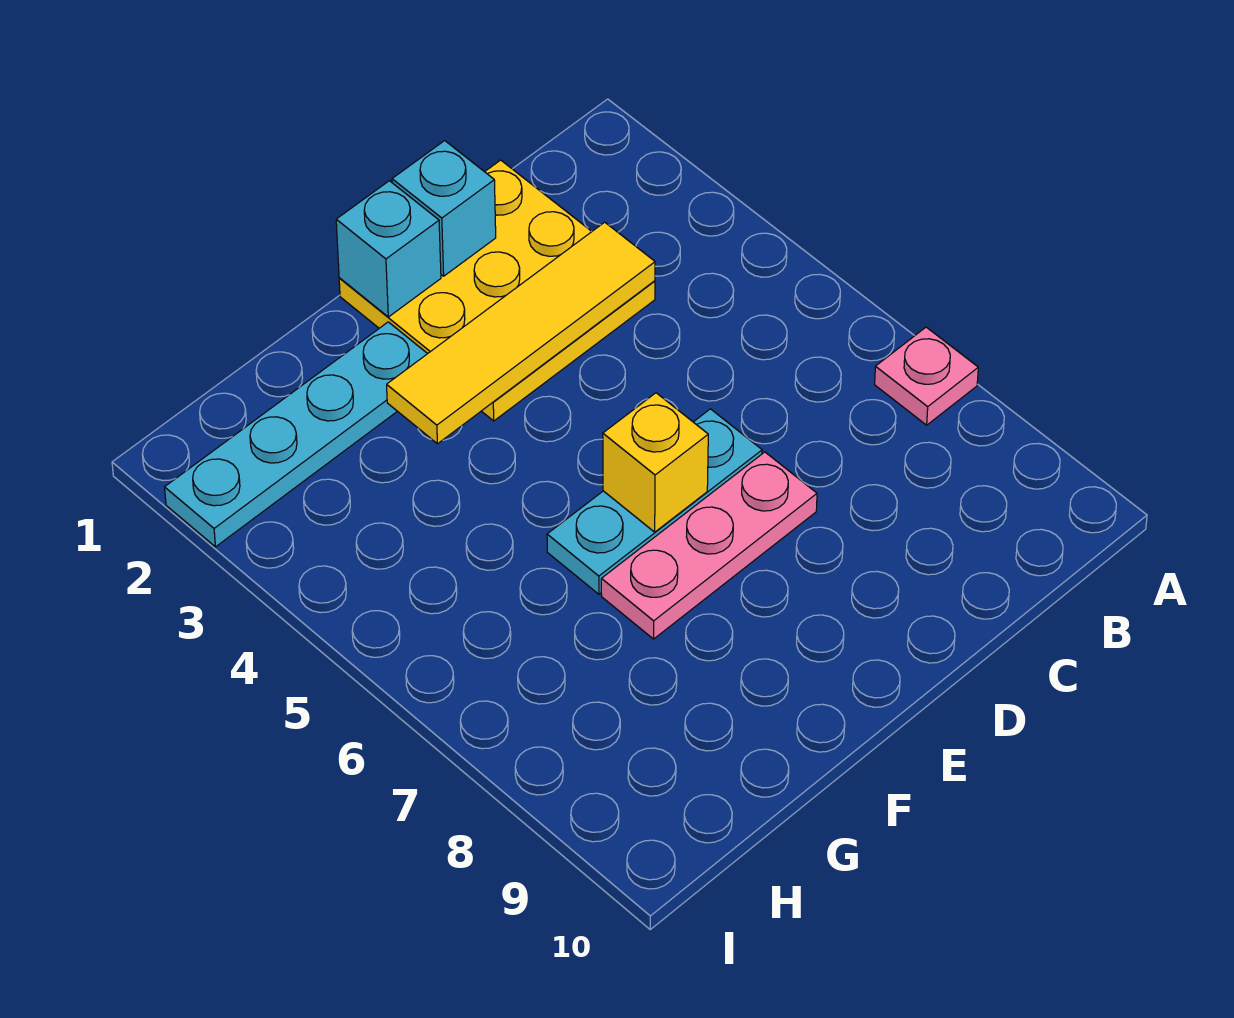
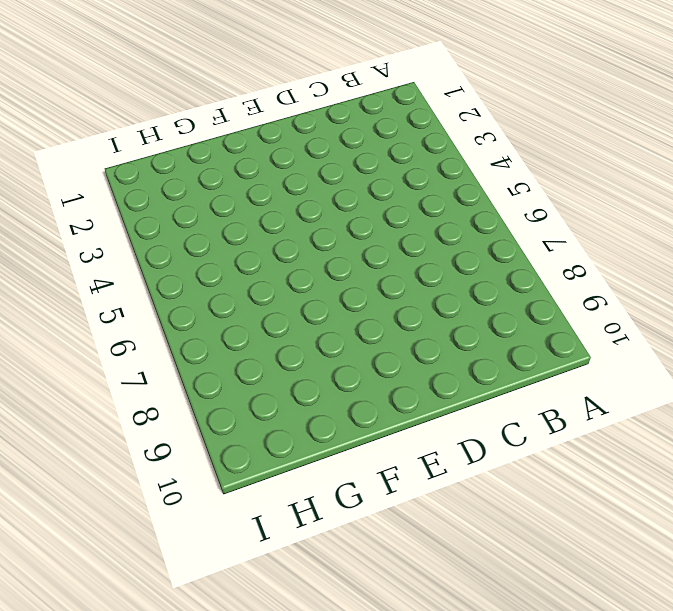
none -> pink plate A7 level 1
none -> yellow plate C1:E3 level 1

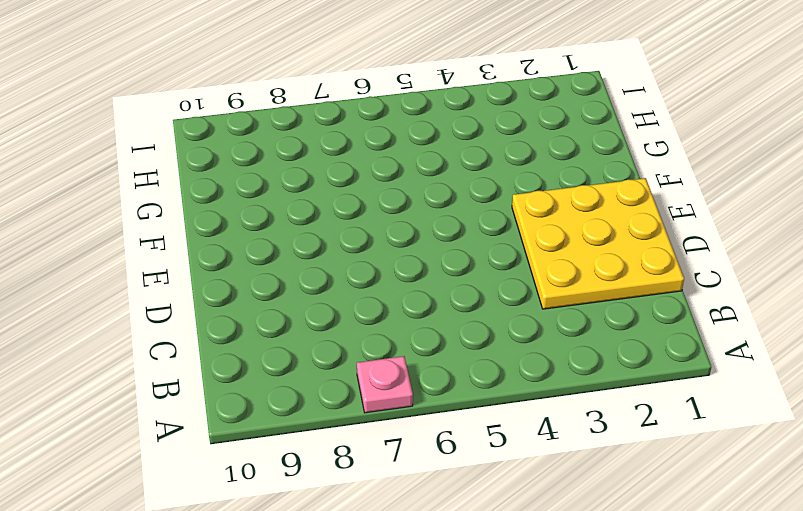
none -> cyan plate D6:F6 level 1
none -> pink plate D7:F7 level 1

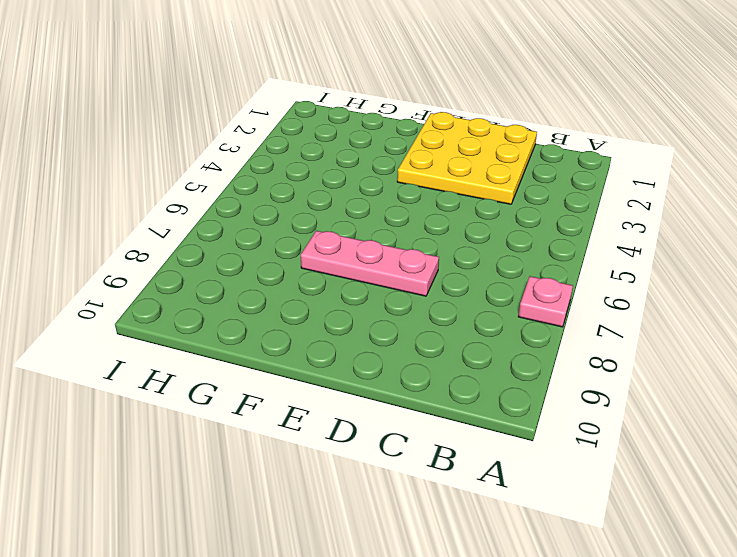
none -> cyan plate D6:F6 level 1
none -> cyan plate F2:I2 level 1

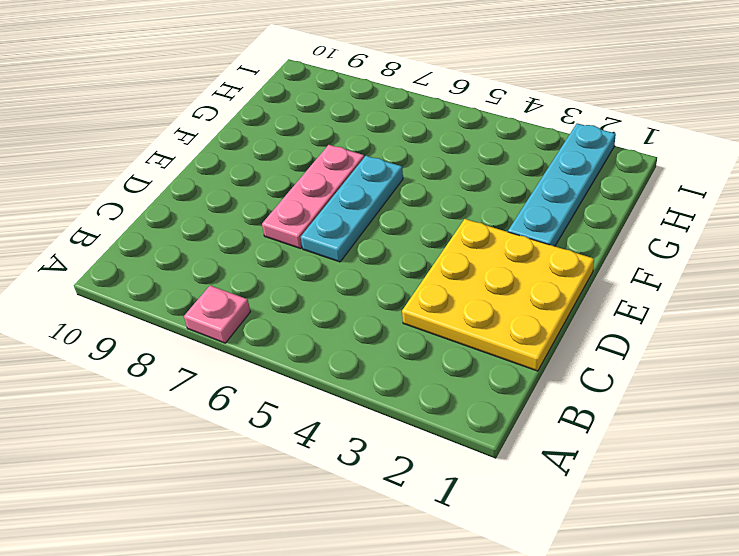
none -> yellow tile C3:F3 level 2
none -> cyan brick D1 level 2

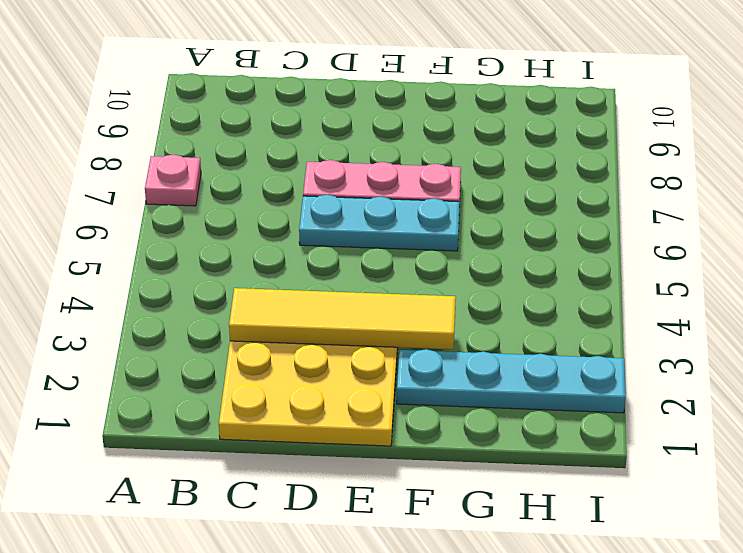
none -> cyan brick D1 level 2
none -> cyan brick E1 level 2

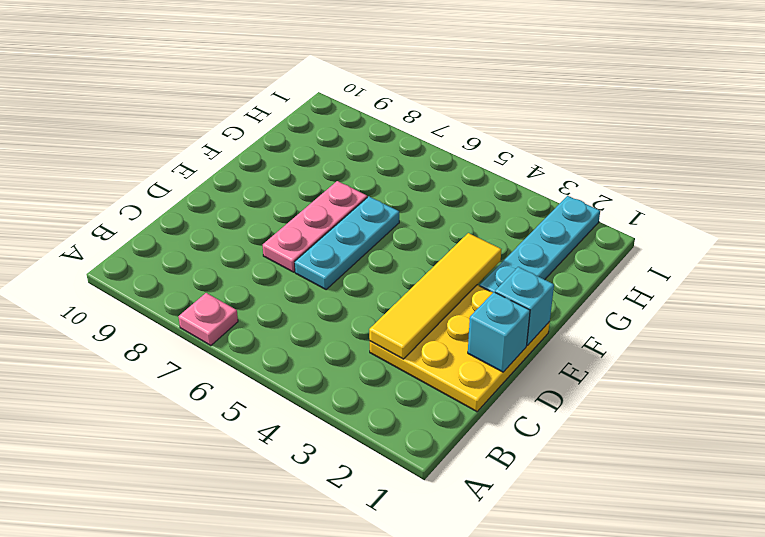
none -> yellow brick E6 level 2

